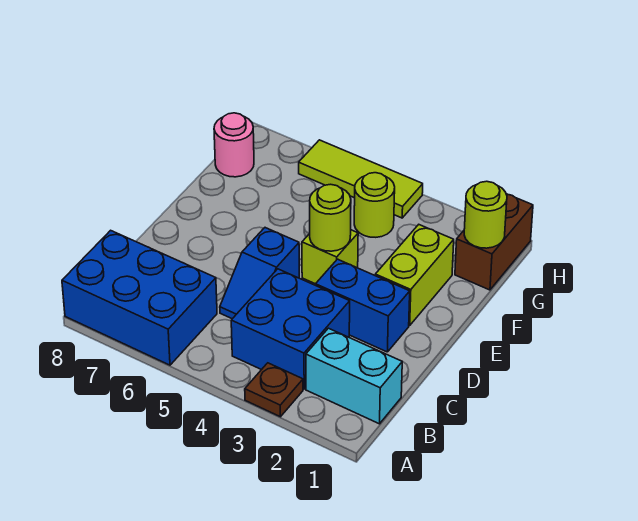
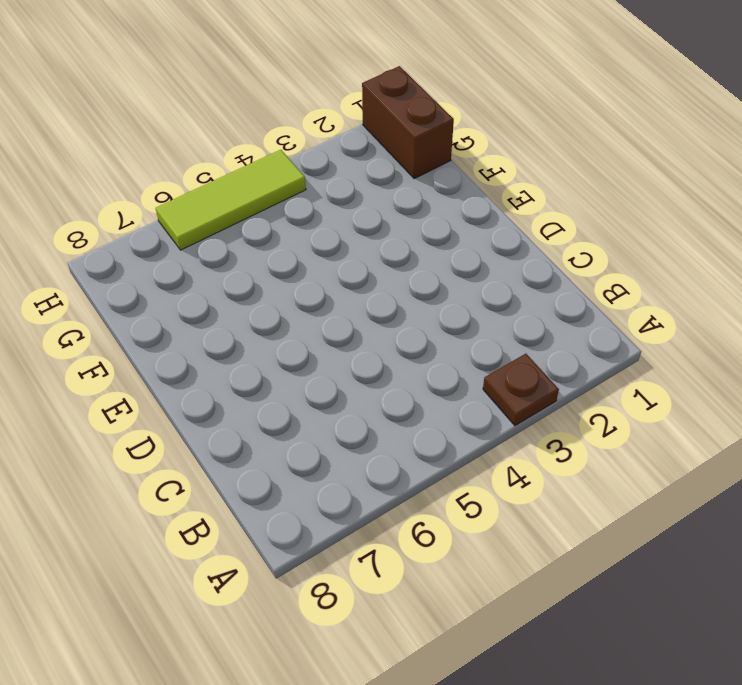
none -> blue brick A6:B8 level 1
none -> cyan brick B1:B2 level 1
none -> blue brick B3:C4 level 1

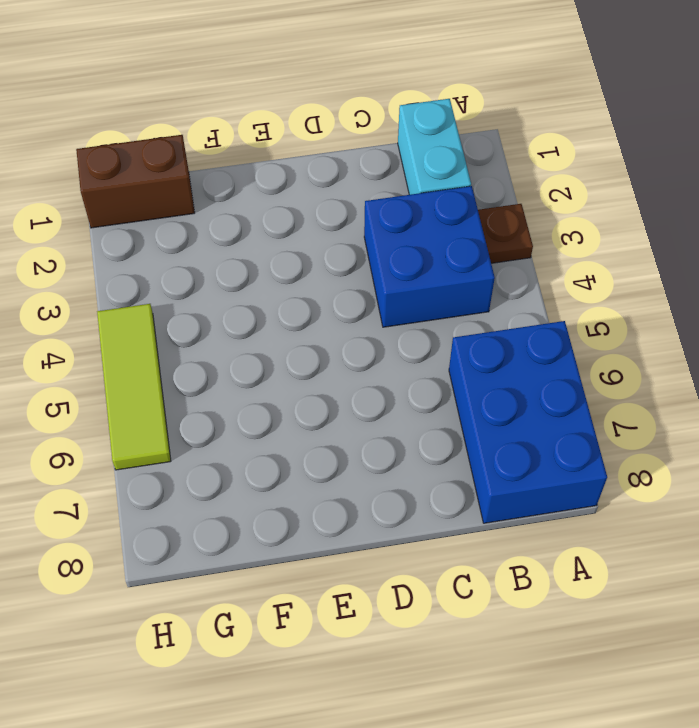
none -> blue slope C5:D5 level 1 top D
none -> blue brick D2:D3 level 1
none -> lime brick E2:F2 level 1

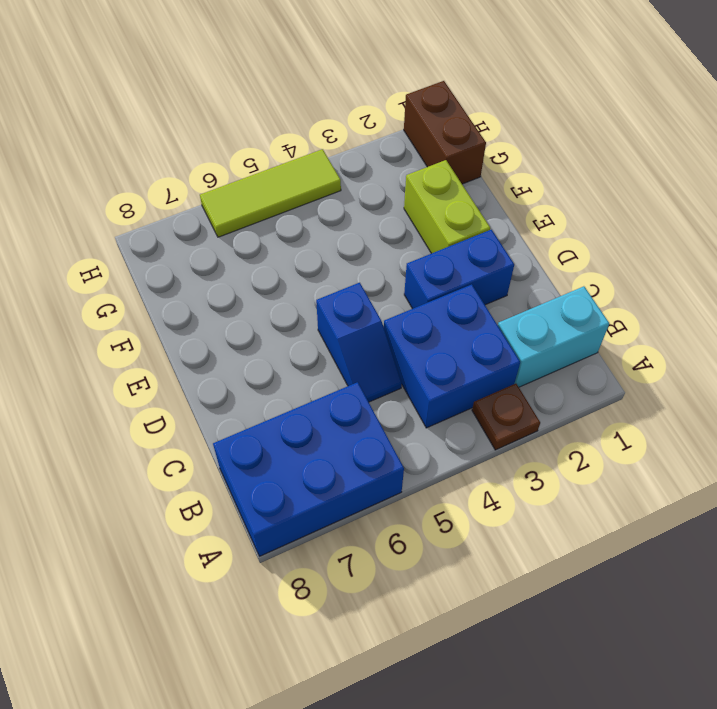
none -> lime brick E4 level 1
none -> lime round brick G4 level 1
none -> pink round brick G8 level 1

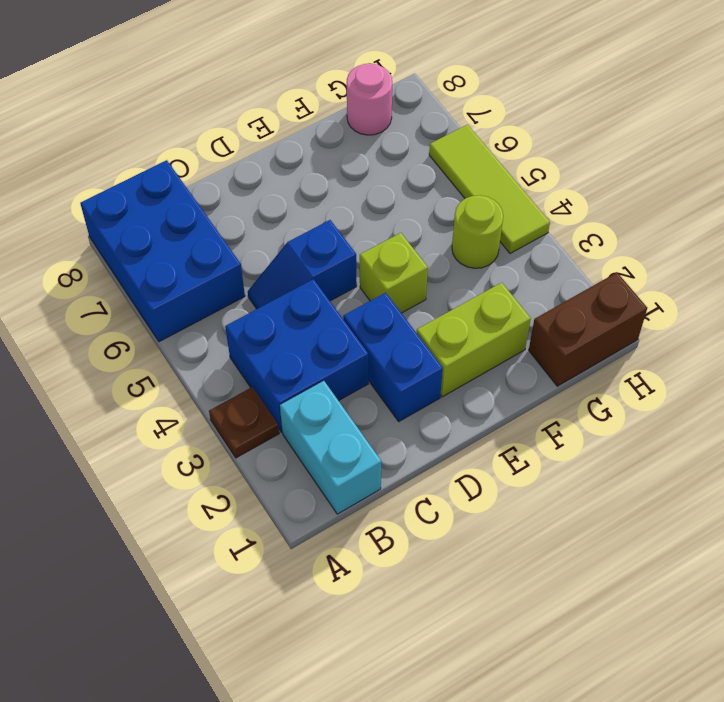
none -> lime round brick E4 level 2
none -> lime round brick G1 level 2

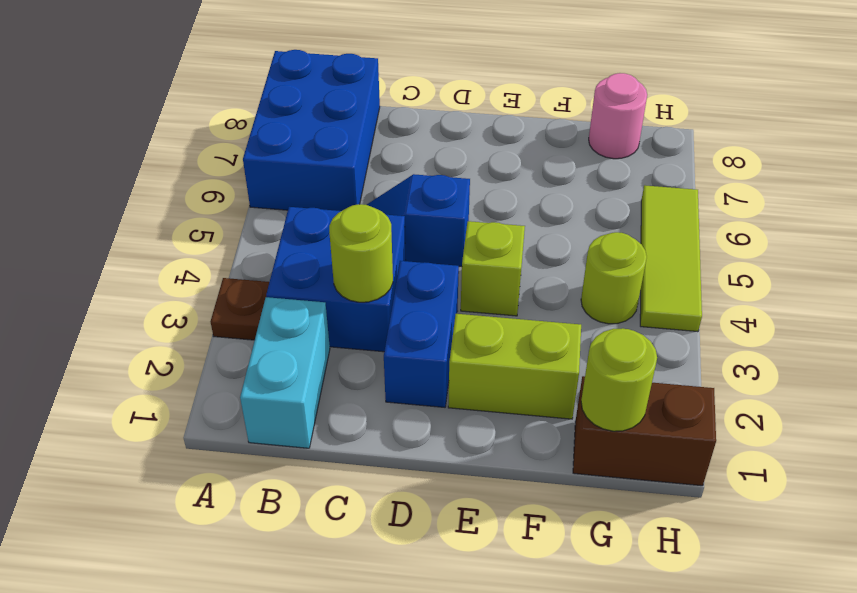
lime round brick C3 level 2 -> lime round brick E4 level 2

